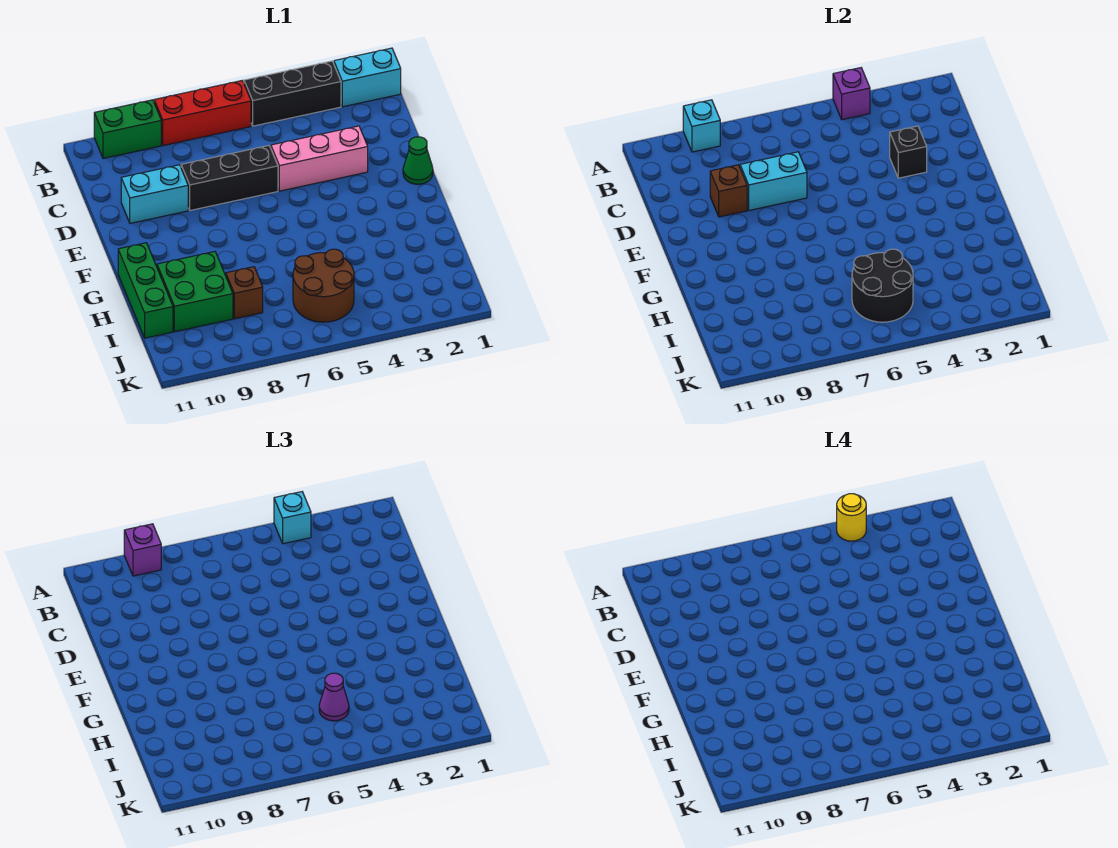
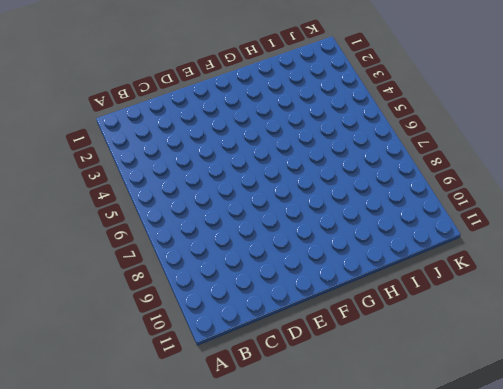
none -> cyan brick A1:A2 level 1
none -> black brick A3:A5 level 1
none -> red brick A6:A8 level 1

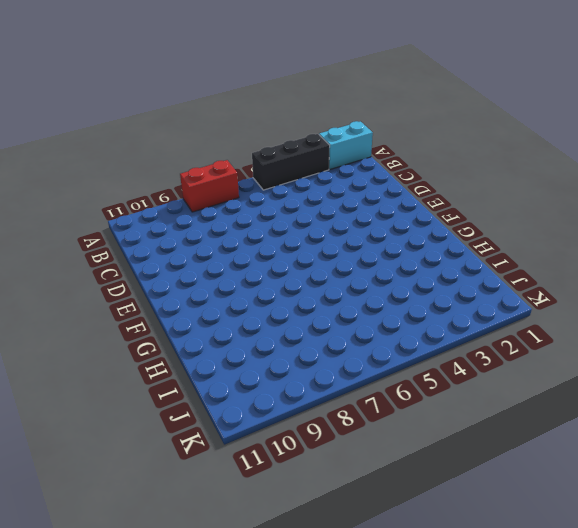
red brick A7:A8 level 1 -> red brick A6:A8 level 1
none -> green brick A9:A10 level 1
none -> pink brick D3:D5 level 1
none -> black brick D6:D8 level 1

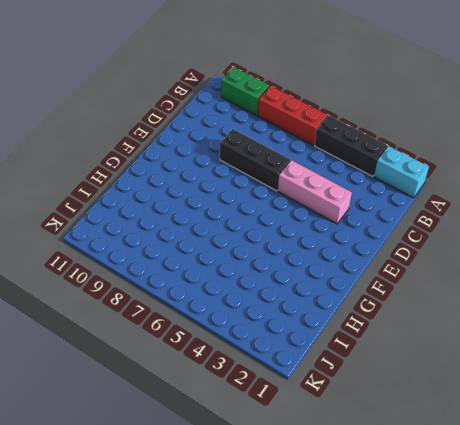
none -> cyan brick D9:D10 level 1
none -> green cone E1 level 1
none -> green brick G11:I11 level 1

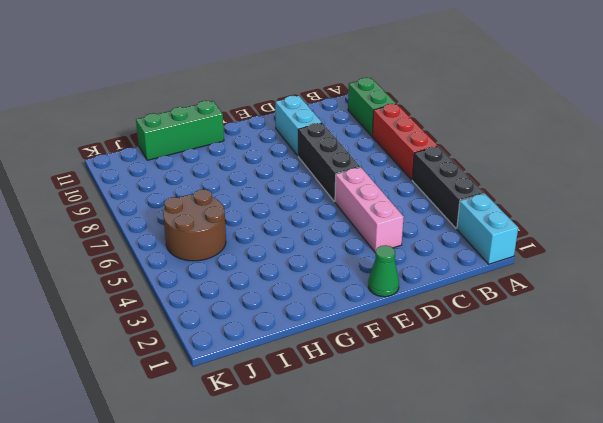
none -> green brick H9:I10 level 1
none -> brown brick I8 level 1
none -> purple brick A4 level 2

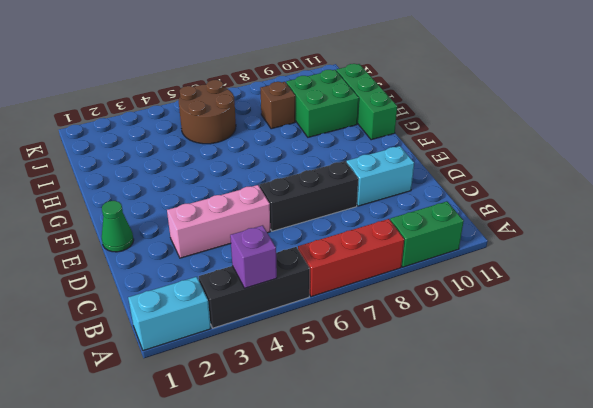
none -> cyan brick A9 level 2
none -> black brick D3 level 2
none -> cyan brick D7:D8 level 2

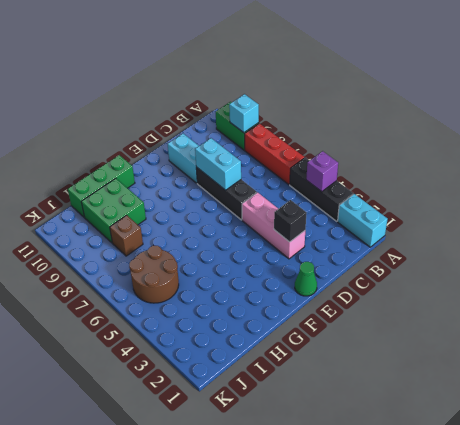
none -> brown brick D9 level 2
none -> black round brick I5:J6 level 2
none -> cyan brick A4 level 3

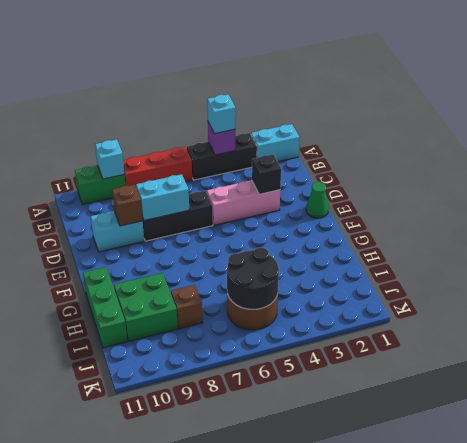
none -> purple brick A9 level 3
none -> purple cone I5 level 3
none -> yellow round brick A4 level 4

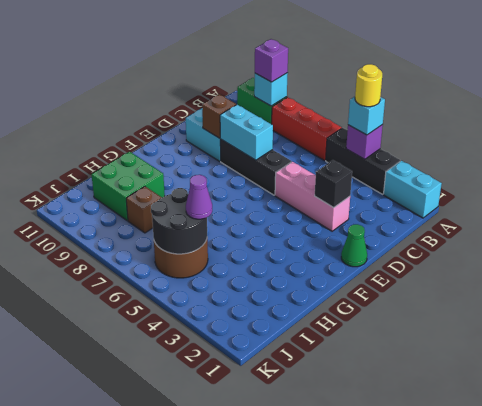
none -> green brick G11:I11 level 1

